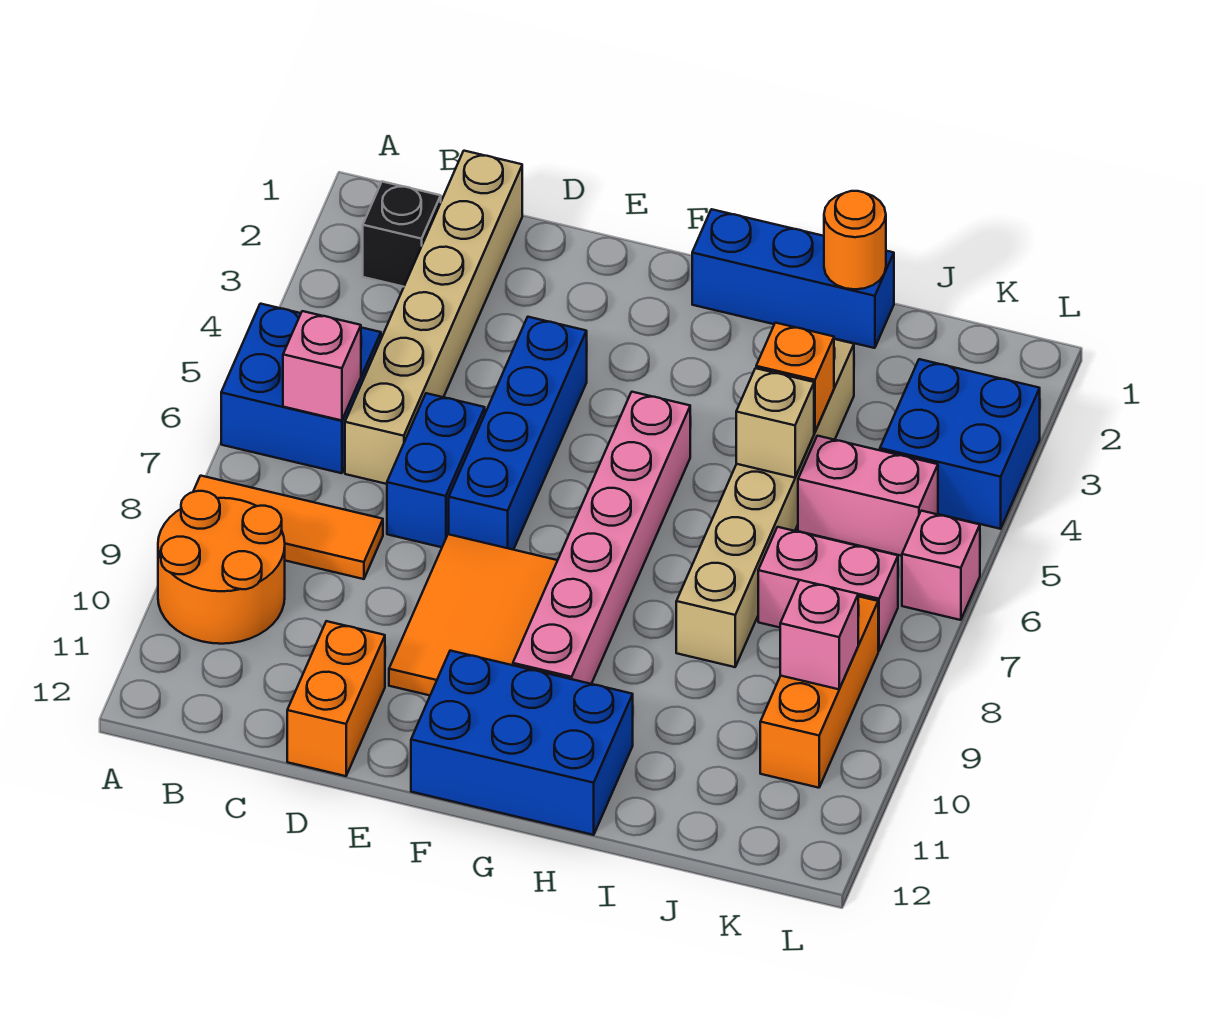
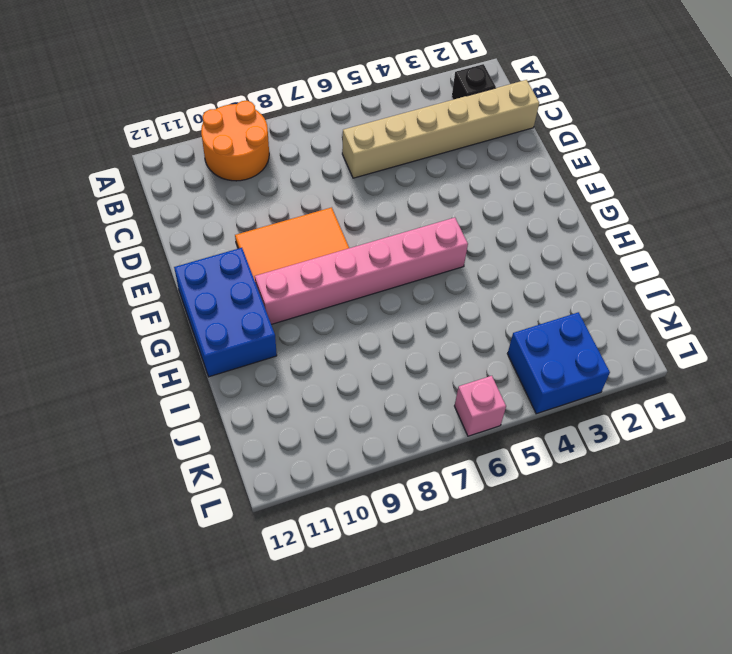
none -> blue brick A5:B6 level 1
none -> orange tile A8:C8 level 1
none -> blue brick D6:D7 level 1

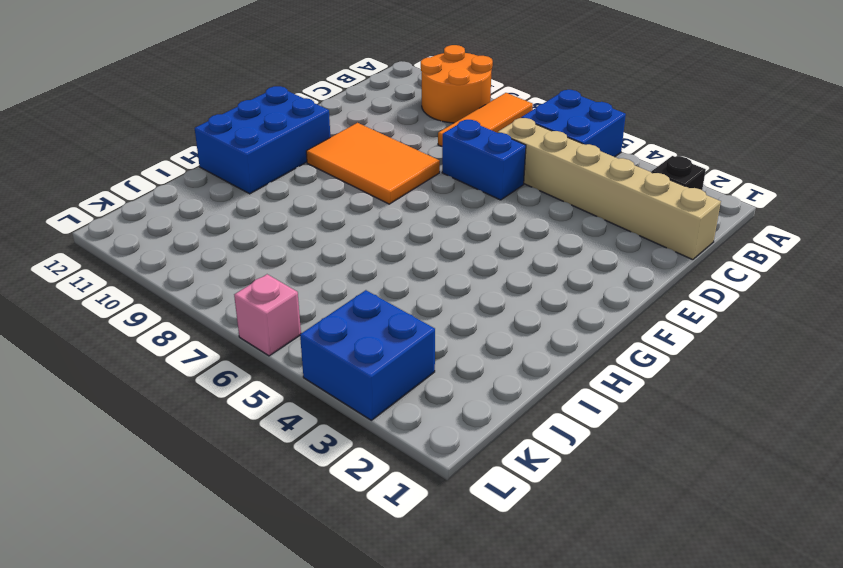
none -> orange brick D11:D12 level 1
none -> blue brick E4:E7 level 1
none -> blue brick G1:I1 level 1

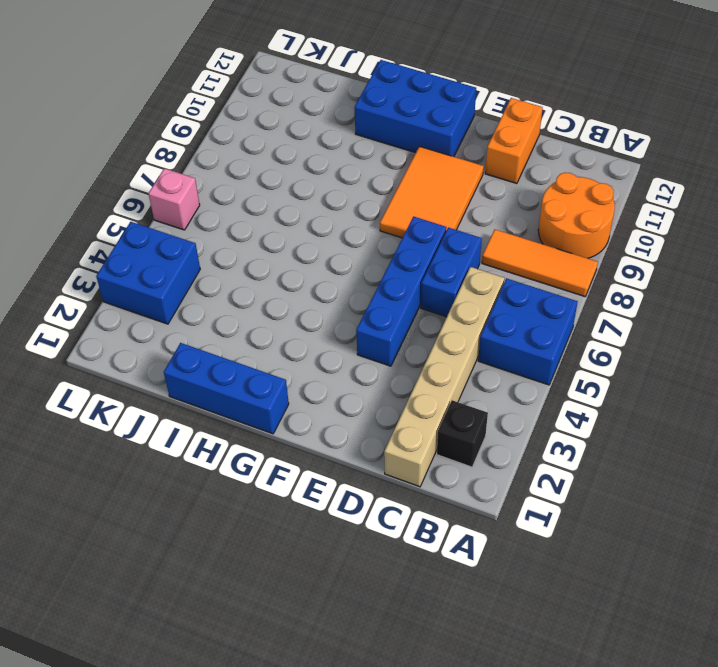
none -> pink brick G5:G10 level 1
none -> tan brick I3:I8 level 1
none -> pink brick J5:K5 level 1

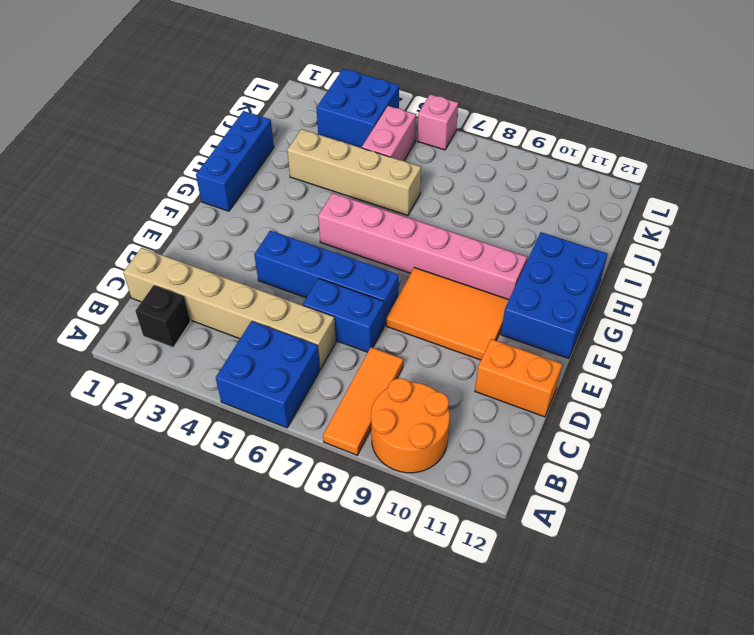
tan brick I3:I6 level 1 -> tan brick I3:I8 level 1
none -> pink brick J7:K7 level 1
none -> orange brick K8:K10 level 1
none -> pink brick B6 level 2

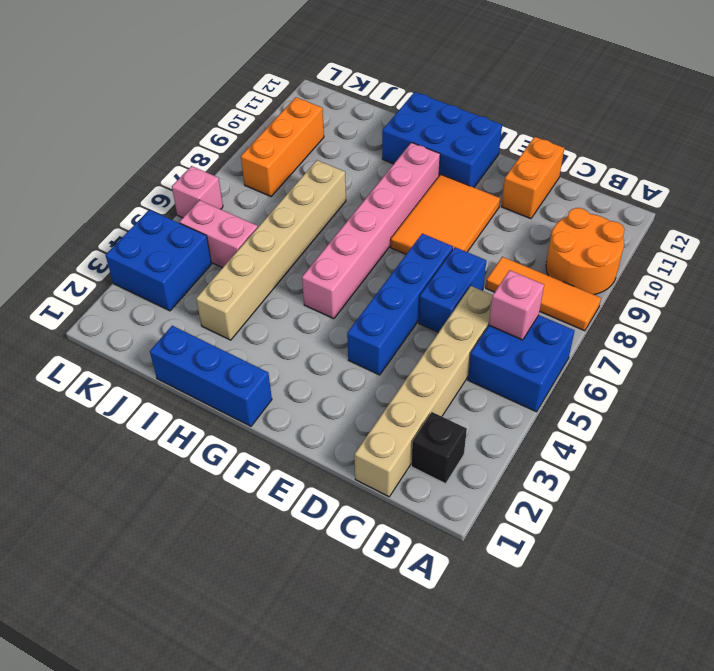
none -> pink brick J7:K7 level 1
none -> orange round brick I1 level 2
none -> orange brick I4 level 2

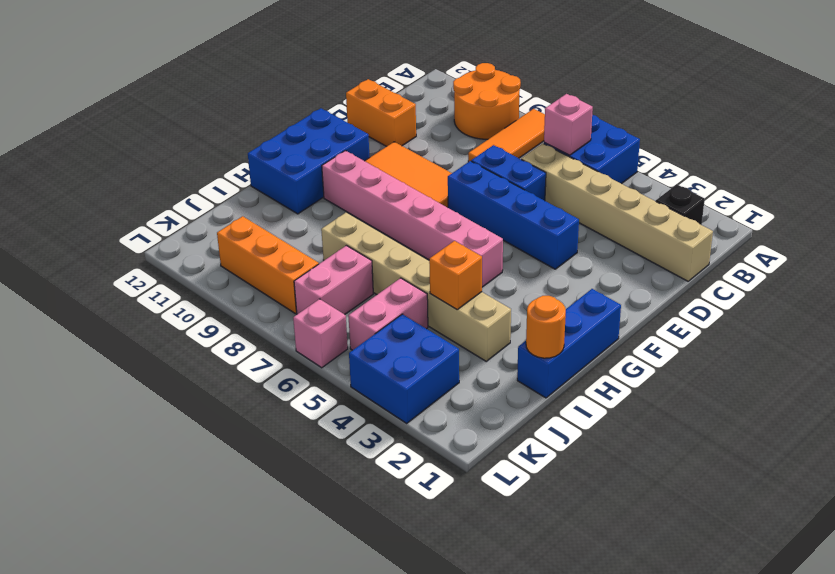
none -> tan brick I5 level 2
none -> pink brick K9 level 2

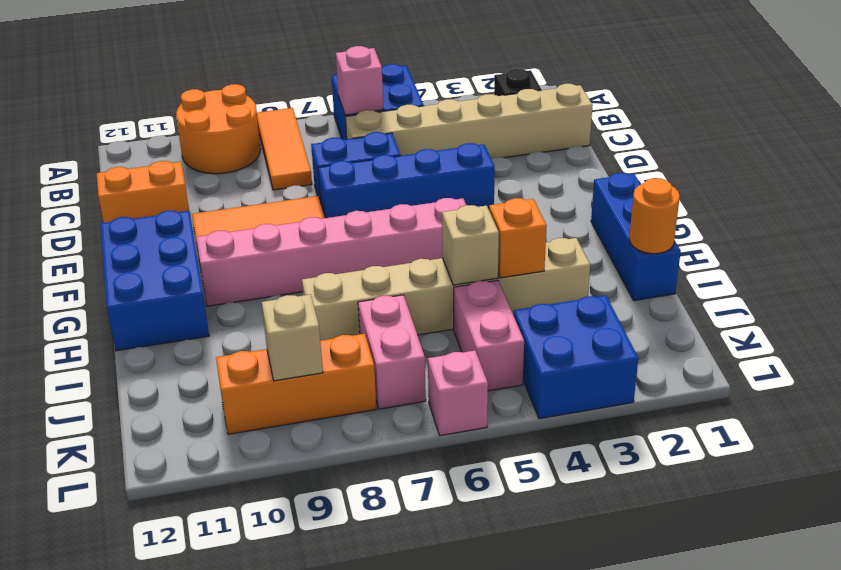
tan brick K9 level 2 -> pink brick K9 level 2

